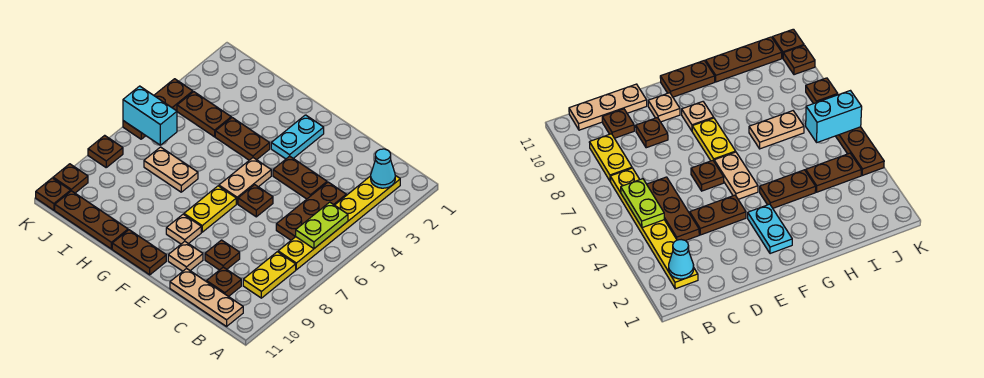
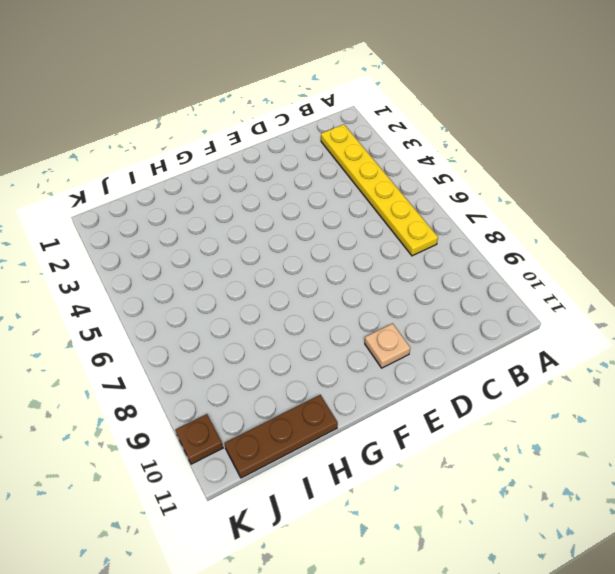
none -> yellow plate B8:B9 level 1
none -> tan plate B11:D11 level 1
none -> brown plate C4:C6 level 1

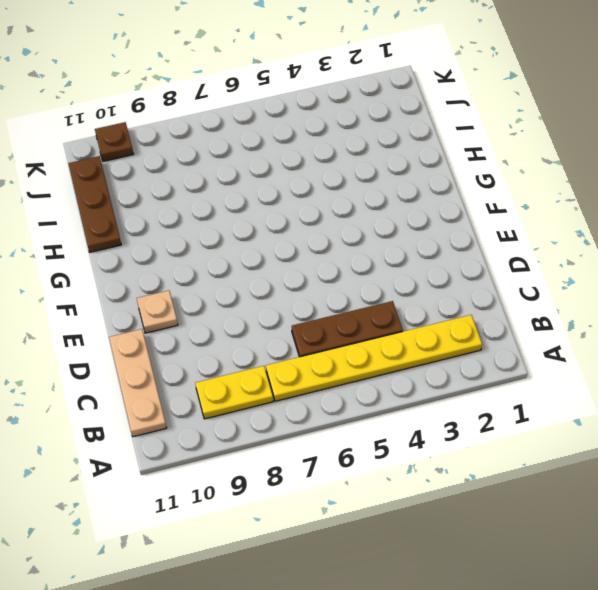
none -> brown plate C10 level 1
none -> brown plate D4:E4 level 1
none -> brown plate D9 level 1

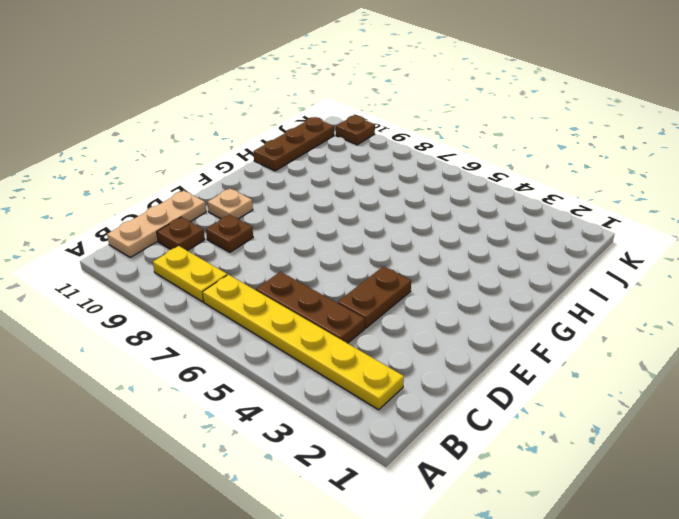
none -> brown plate E6 level 1
none -> cyan plate F2:F3 level 1
none -> tan plate F5:F6 level 1

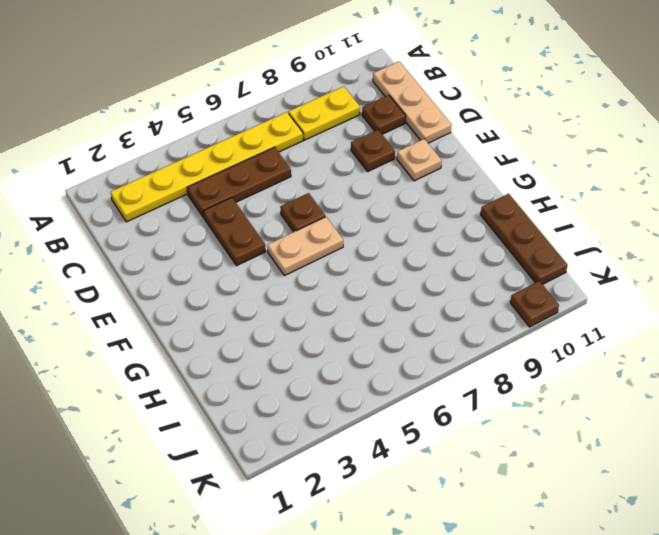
none -> cyan plate F2:F3 level 1
none -> yellow plate F7:F8 level 1
none -> tan plate F9 level 1

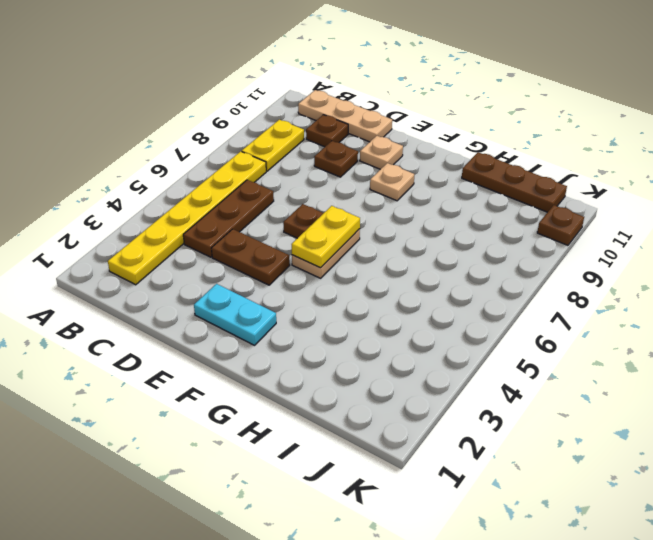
cyan plate E2:F2 level 1 -> cyan plate F2:F3 level 1
yellow plate F5:F6 level 2 -> yellow plate F7:F8 level 1
none -> brown plate F11:G11 level 1
none -> brown plate G4:H4 level 1
none -> tan plate H7:I7 level 1

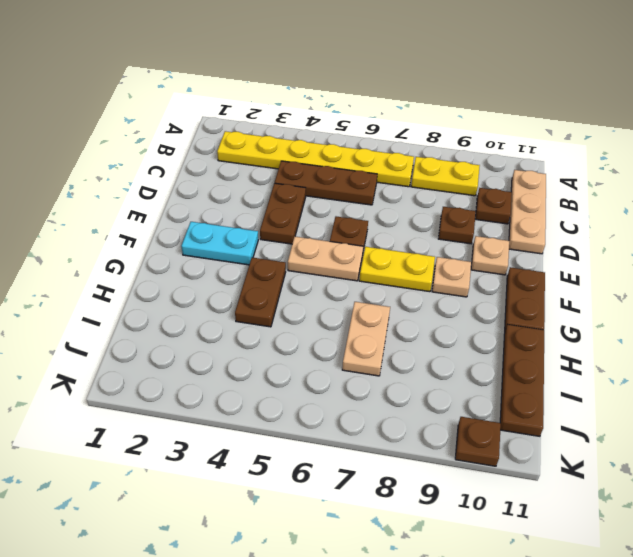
none -> brown plate I4:J4 level 1
none -> brown plate K4:K6 level 1
none -> brown plate K8 level 1

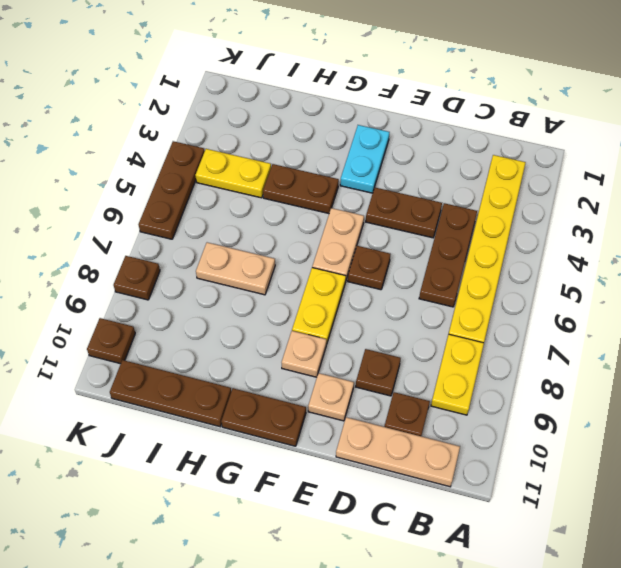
yellow plate I4:J4 level 1 -> brown plate I4:J4 level 1
none -> brown plate K11 level 1
none -> cyan cone B2 level 2
none -> lime plate B5:B6 level 2

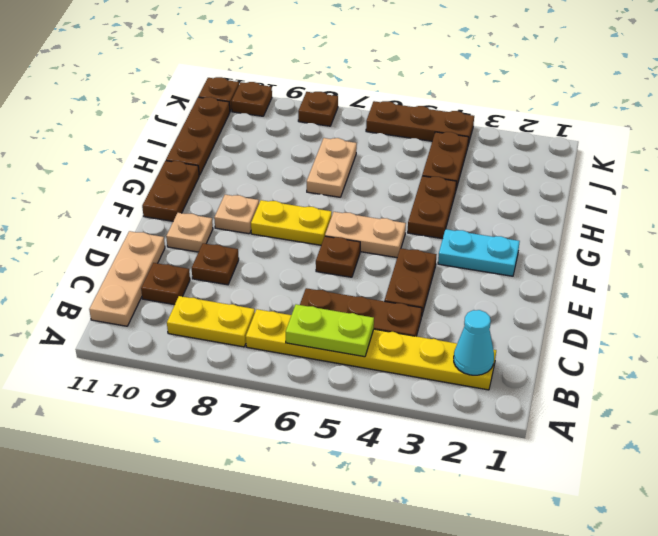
none -> cyan brick J6:K6 level 2

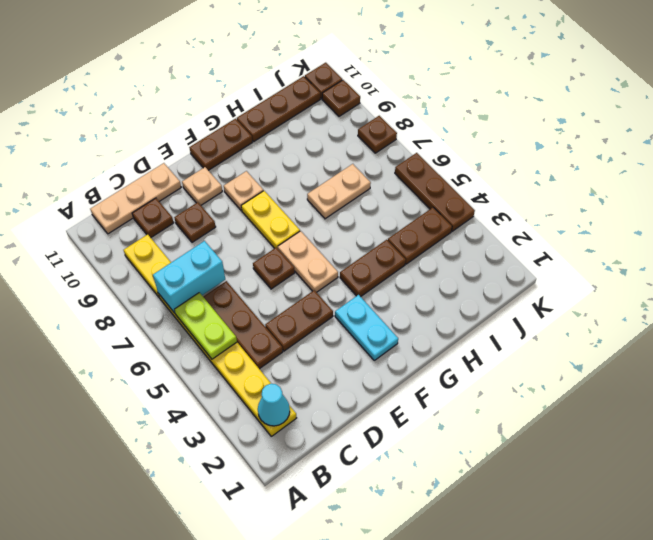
cyan brick B7:C7 level 2 -> cyan brick J6:K6 level 2

